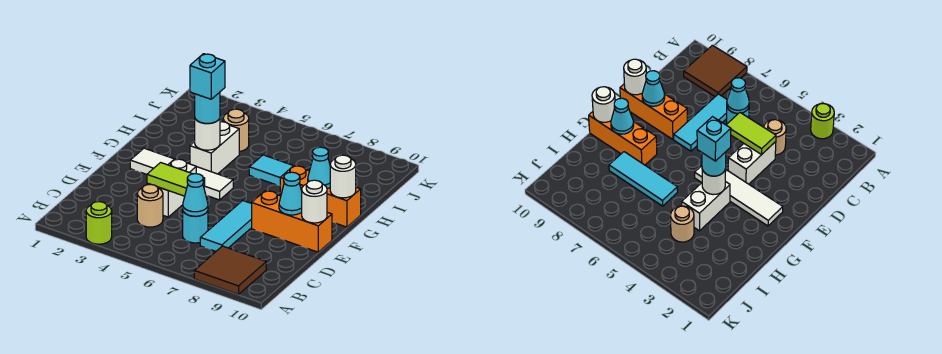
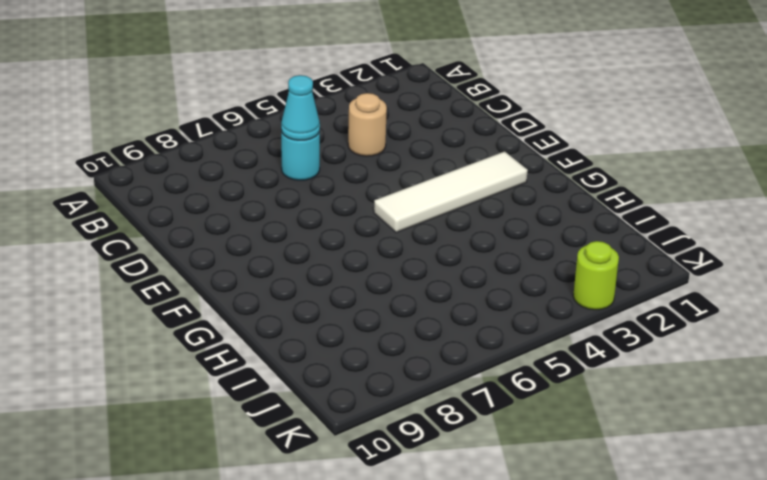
lime round brick K3 level 1 -> lime round brick A3 level 1
none -> brown tile A8:B9 level 1
none -> cyan tile C7:E7 level 1
none -> white brick D4:E4 level 1

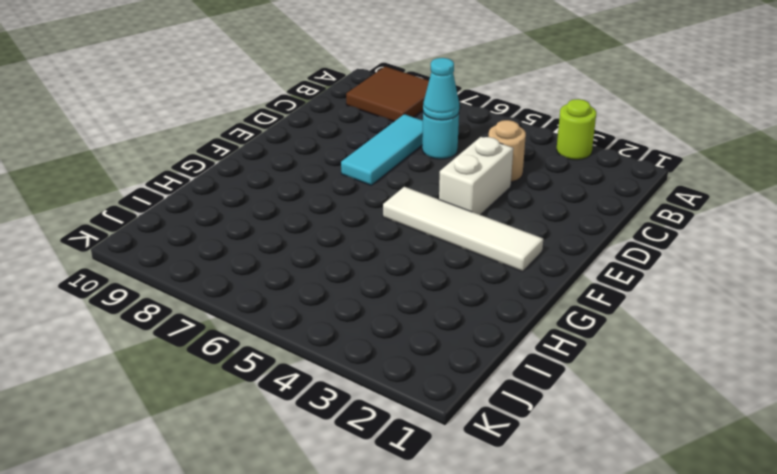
none -> orange brick E8:E10 level 1
none -> white brick G4:H4 level 1
none -> orange brick G8:G10 level 1

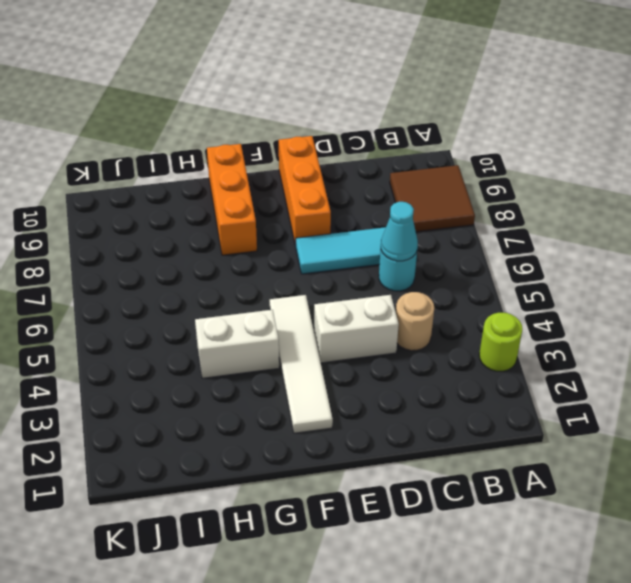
none -> cyan tile H6:H8 level 1
none -> tan round brick I4 level 1
none -> lime tile D4:D5 level 2

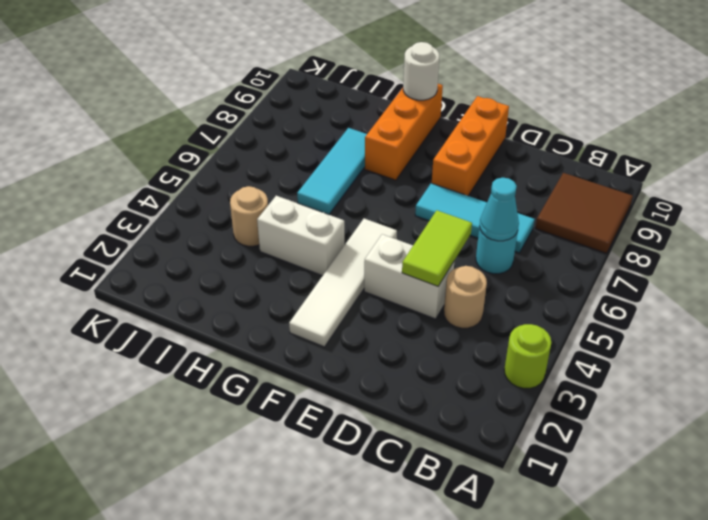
none -> cyan cone E9 level 2
none -> white round brick E10 level 2
none -> white round brick G4 level 2

